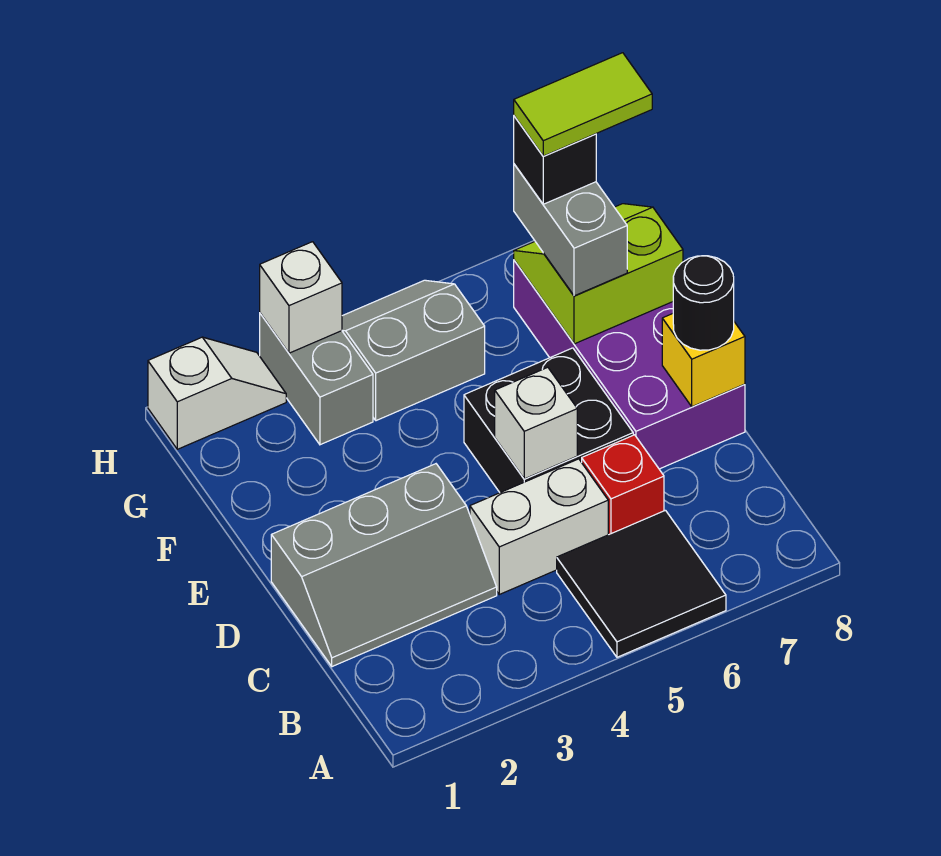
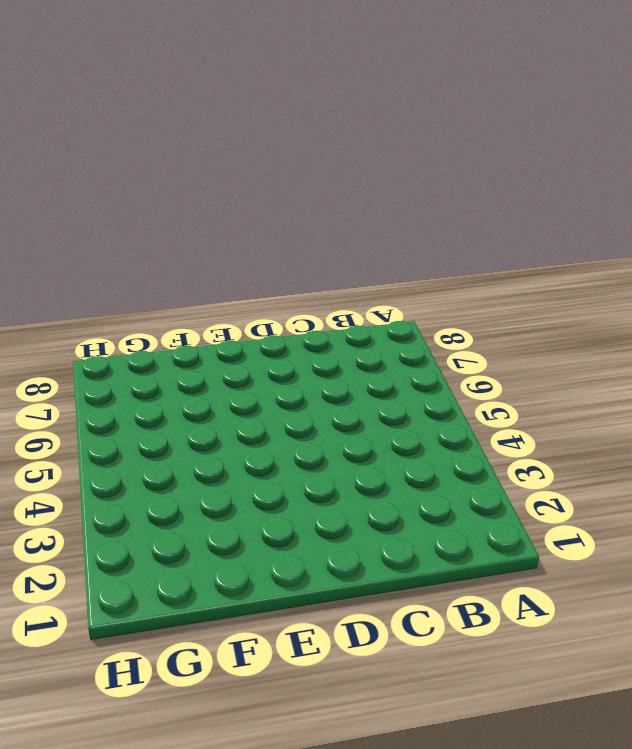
none -> black tile A5:B6 level 1
none -> grey slope C1:D3 level 1 top D
none -> white brick C4:C5 level 1

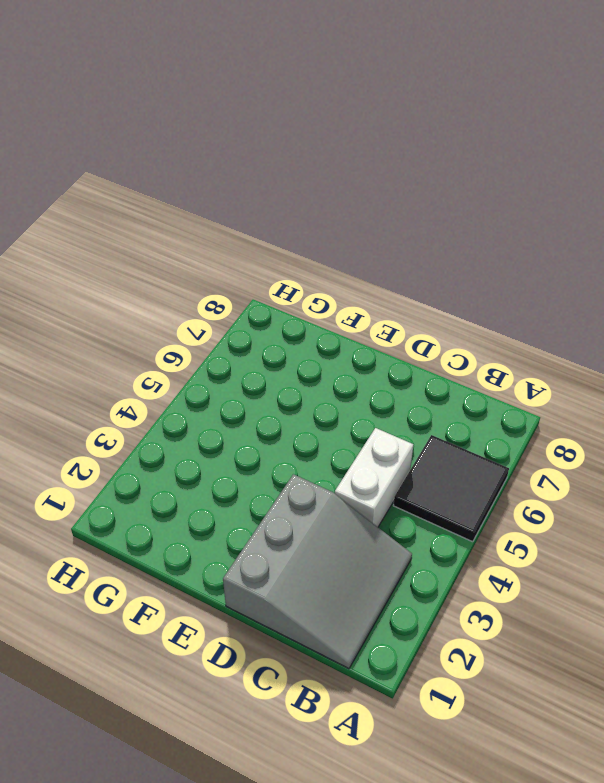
grey slope B1:D3 level 1 top D -> grey slope C1:D3 level 1 top D
none -> red brick C6 level 1
none -> black brick D5:E6 level 1
none -> purple brick D7:G8 level 1

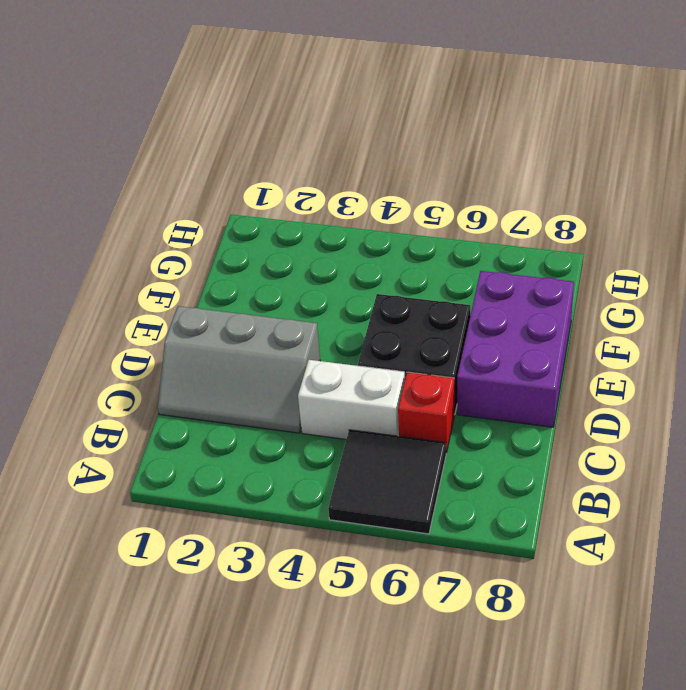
purple brick D7:F8 level 1 -> purple brick D7:G8 level 1
none -> grey brick G3:H3 level 1
none -> grey slope G4:H5 level 1 top G
none -> white slope H1:H2 level 1 top 1

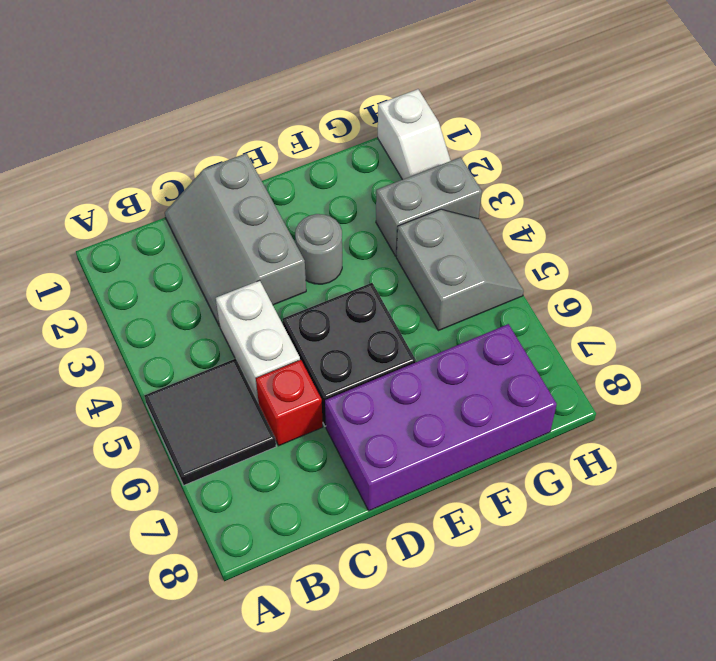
grey round brick E3 level 1 -> none
none -> white brick D5 level 2
none -> yellow brick D8 level 2
none -> lime slope F7:G8 level 2 top F

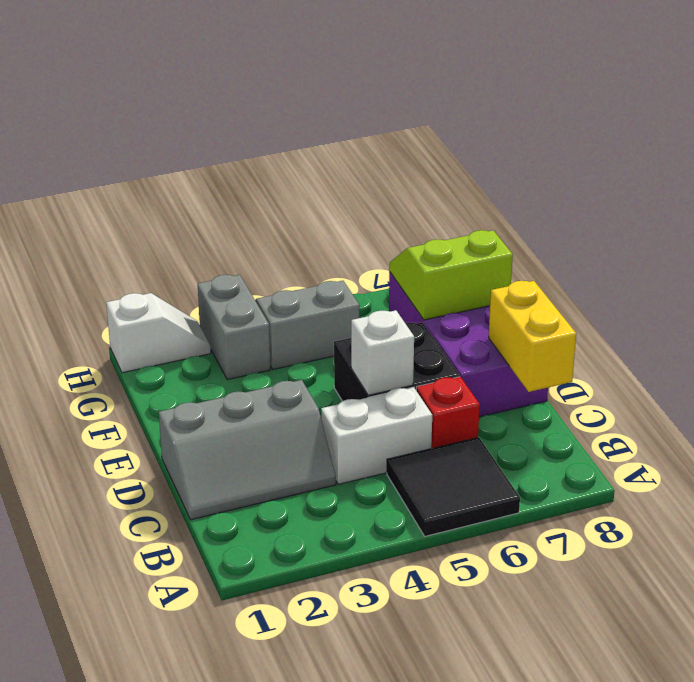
yellow brick C8:D8 level 2 -> yellow brick D8 level 2
none -> white brick H3 level 2
none -> black round brick D8 level 3
none -> grey brick F7:G7 level 3

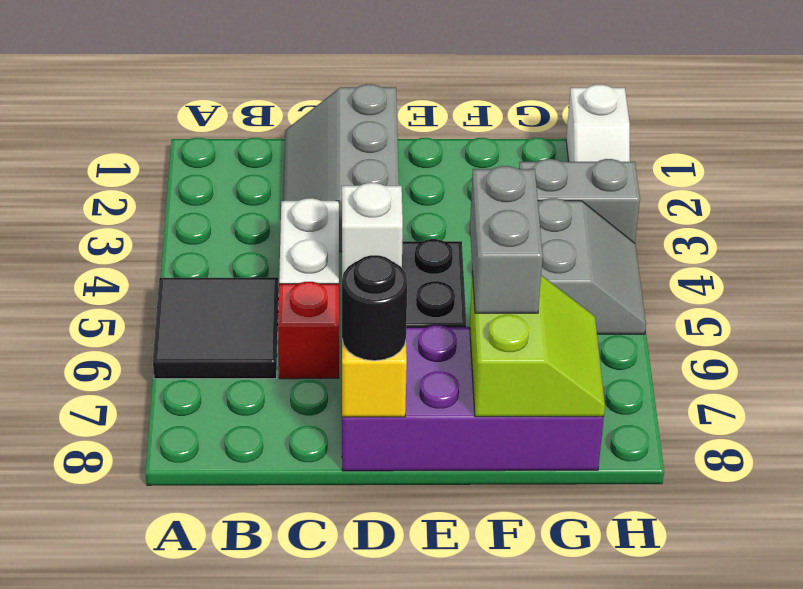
grey brick F6:F7 level 3 -> grey brick F7:G7 level 3
none -> white brick H3 level 2
none -> black brick G7 level 4
none -> lime tile G7:G8 level 5

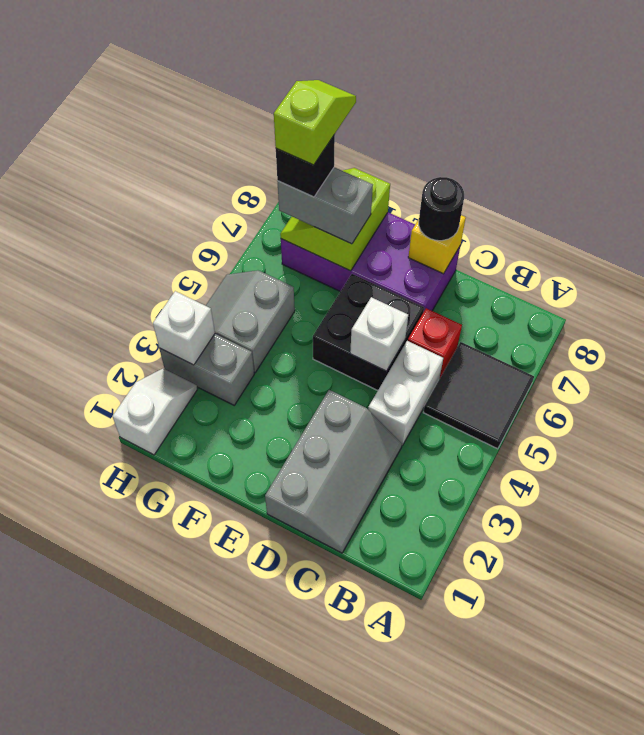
lime slope G7:G8 level 5 top 7 -> lime tile G7:G8 level 5

